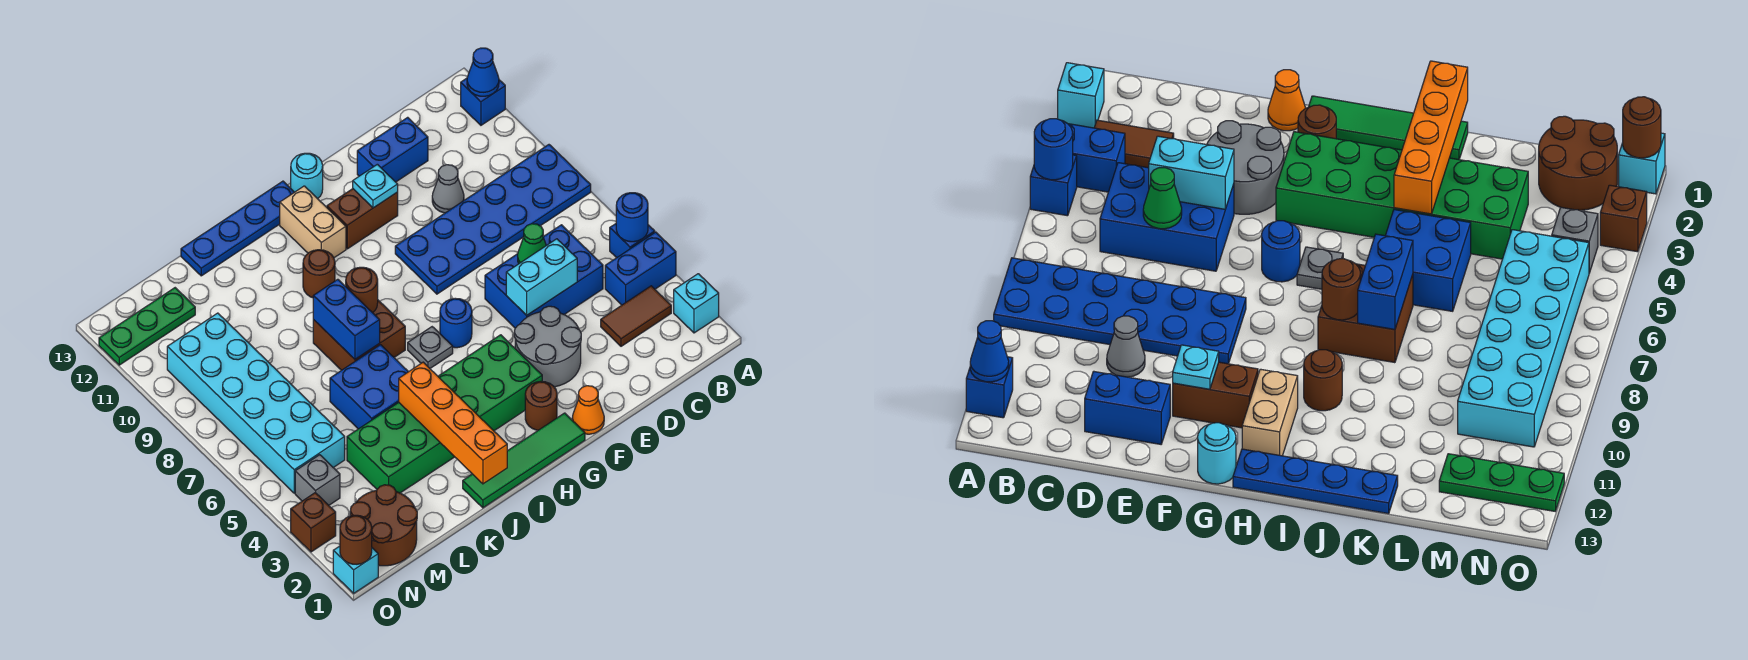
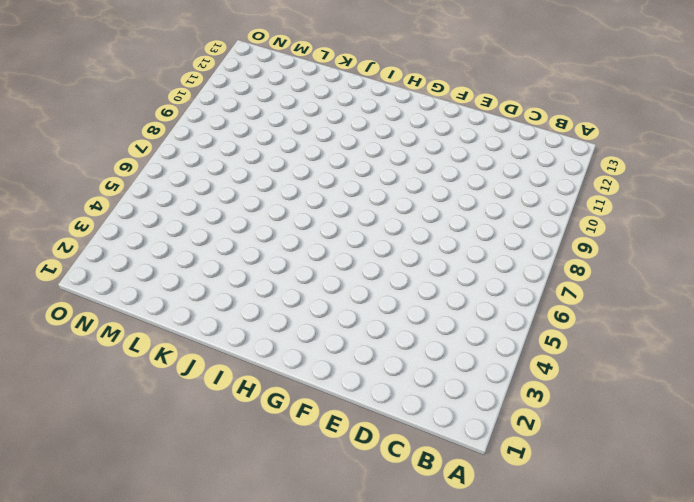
none -> cyan brick A2 level 1
none -> blue brick A4:B4 level 1
none -> blue brick A5 level 1
none -> blue plate A8:F9 level 1

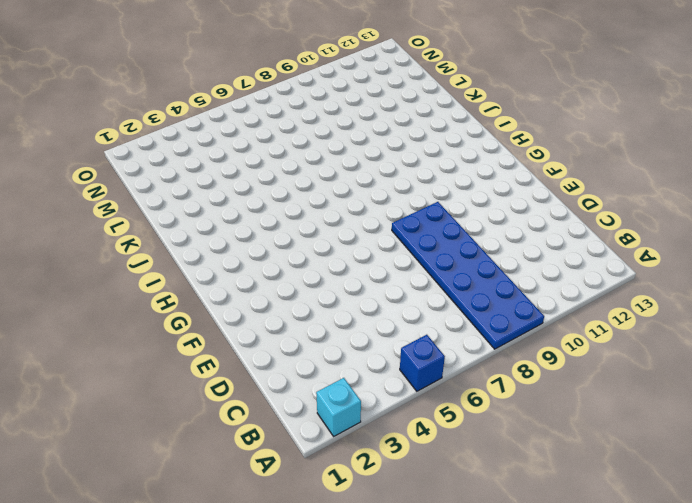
none -> blue brick A4:B4 level 1
none -> blue brick A12 level 1
none -> brown tile B3:C3 level 1
none -> blue brick C5:E6 level 1

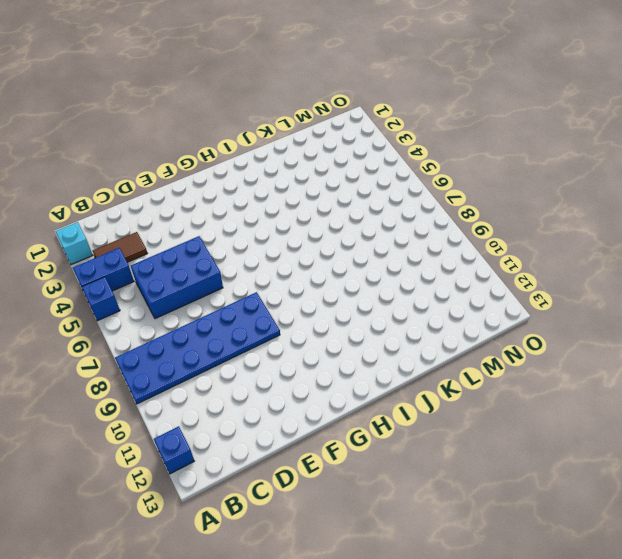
none -> grey cone D10 level 1
none -> blue brick D12:E12 level 1
none -> grey round brick E3:F4 level 1
none -> orange cone F1 level 1

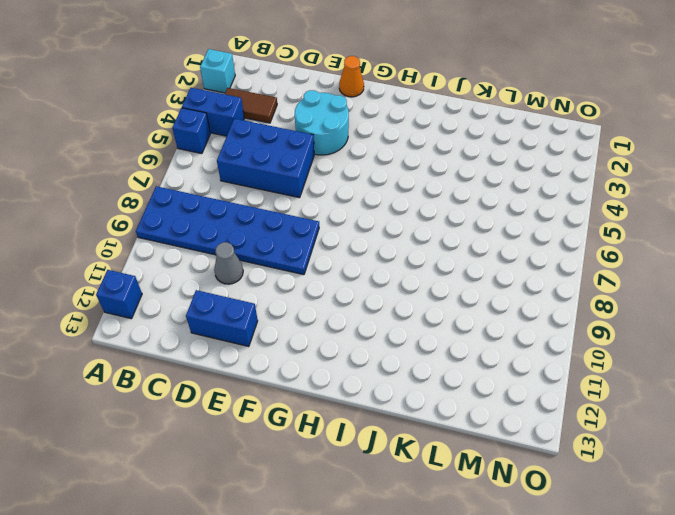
cyan round brick E3:F4 level 1 -> grey round brick E3:F4 level 1
none -> brown brick F11:G11 level 1
none -> green tile G1:J1 level 1
none -> brown round brick G2 level 1
none -> green brick G3:L4 level 1

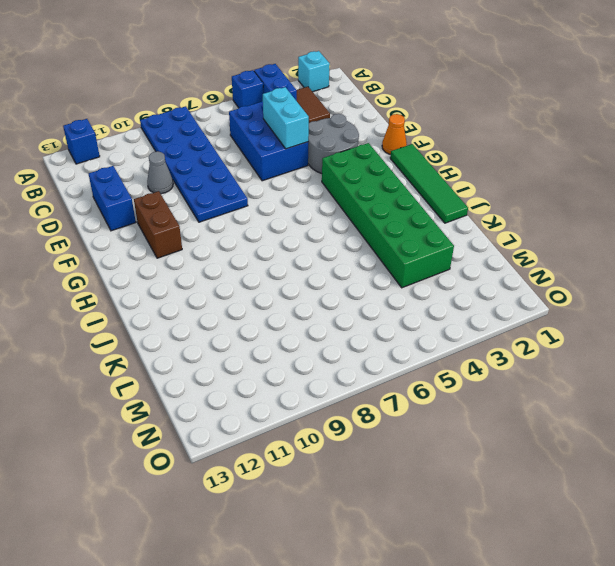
none -> brown round brick G2 level 1
none -> blue round brick G6 level 1
none -> cyan round brick G13 level 1
none -> grey plate H6 level 1

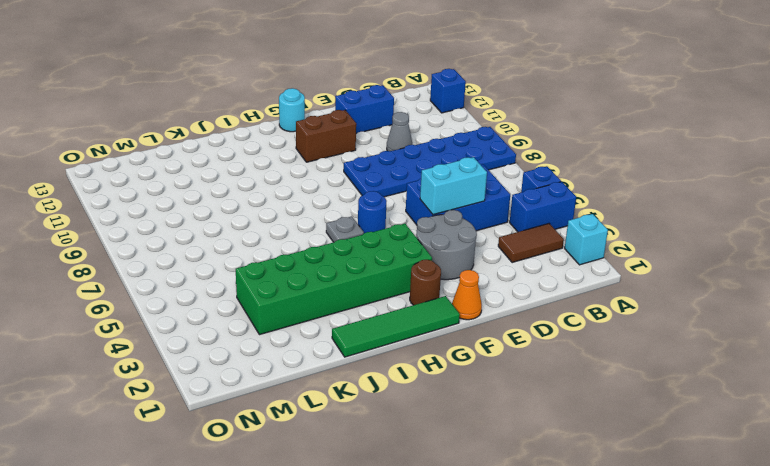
none -> tan brick H11:H12 level 1
none -> blue plate H13:K13 level 1
none -> brown brick I7:J8 level 1
none -> brown round brick I10 level 1

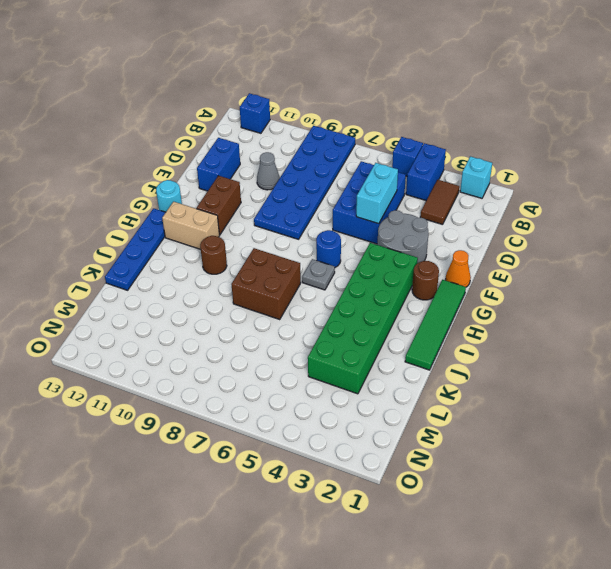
none -> blue brick J5:K6 level 1
none -> brown round brick M1:N2 level 1
none -> cyan brick M5:N10 level 1
none -> green plate M12:O12 level 1

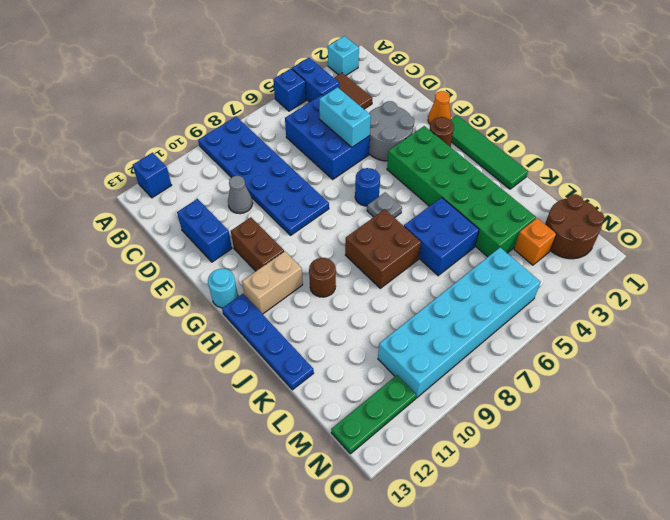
orange brick M3 level 1 -> none
green plate N11:N13 level 1 -> green plate M12:O12 level 1
none -> grey brick N4 level 1
none -> cyan brick O1 level 1
none -> brown brick O3 level 1
none -> blue round brick A5 level 2

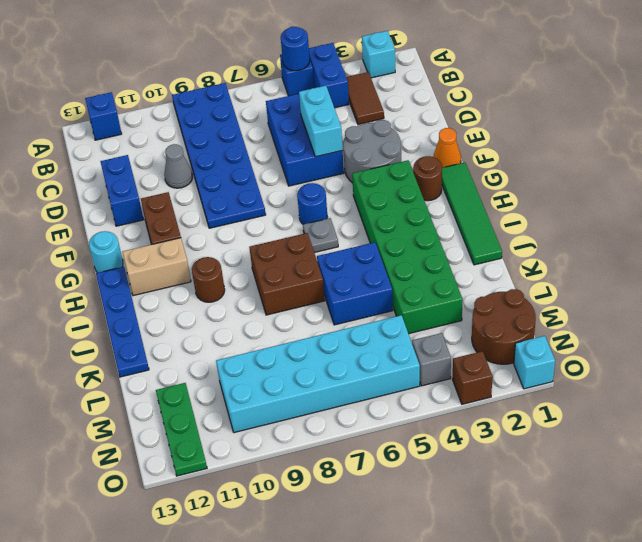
none -> blue cone A12 level 2
none -> green cone D6 level 2
none -> cyan plate F11 level 2
none -> brown round brick I8 level 2

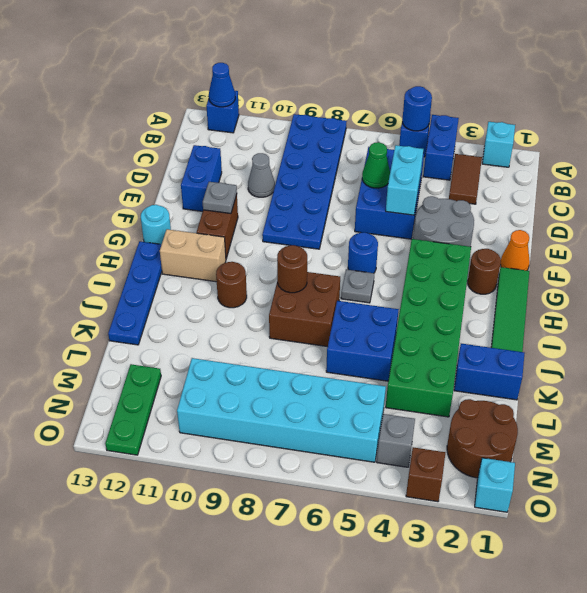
grey plate F11 level 2 -> cyan plate F11 level 2
blue brick K1:K2 level 1 -> blue brick J7:J8 level 2
none -> orange brick J1:J4 level 2
none -> brown round brick O1 level 2

